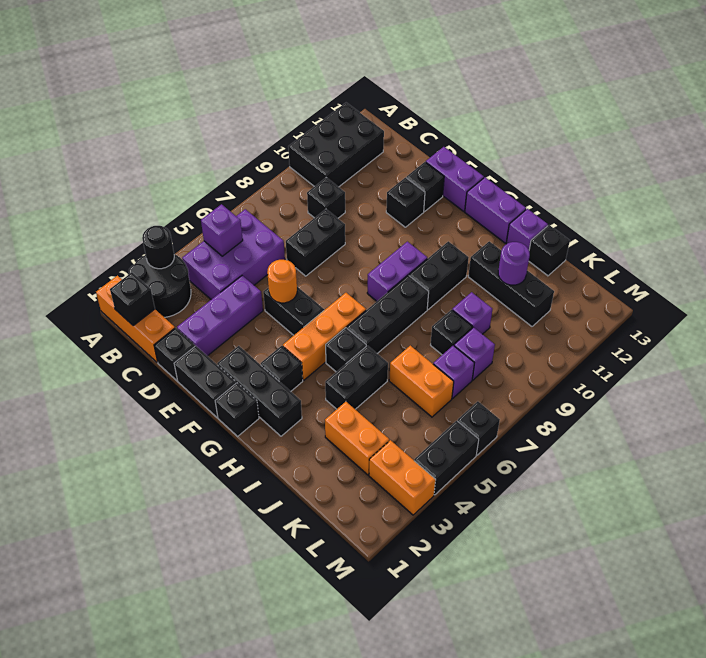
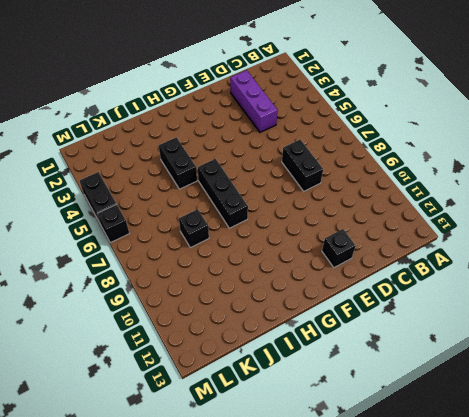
none -> orange brick A1:C1 level 1
none -> black round brick A2:B3 level 1
none -> black brick A10:B12 level 1
none -> purple brick B4:C6 level 1

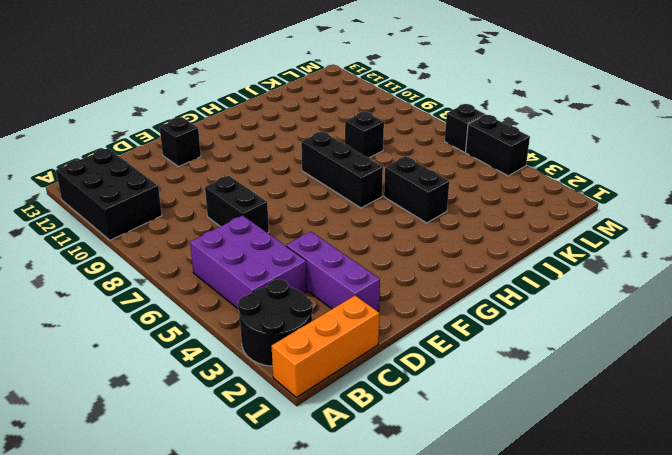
none -> black brick C9 level 1
none -> black brick D1 level 1
none -> black brick E1:F1 level 1
none -> black brick E5:F5 level 1

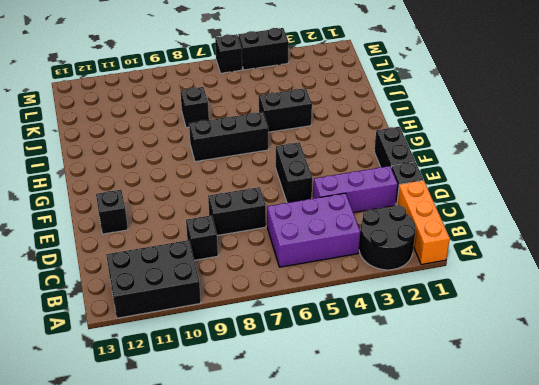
none -> black brick E11 level 1
none -> purple brick E13:F13 level 1
none -> black brick F2:H2 level 1
none -> black brick G1 level 1

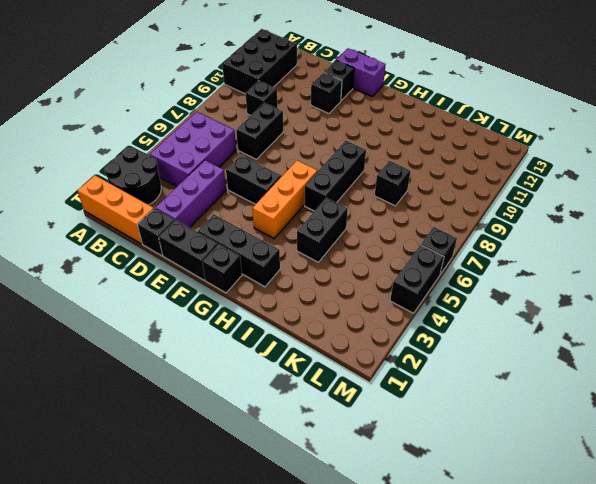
none -> black brick G3 level 1
none -> purple brick G8:G9 level 1
none -> purple brick G13:H13 level 1
none -> black brick H5 level 1

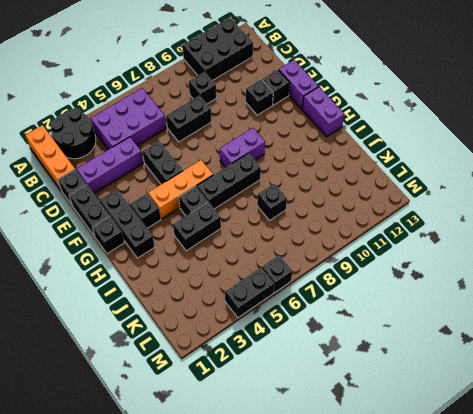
none -> black brick H9:H10 level 1
none -> black brick I11:K11 level 1
none -> purple brick I13 level 1
none -> orange brick J3:K3 level 1

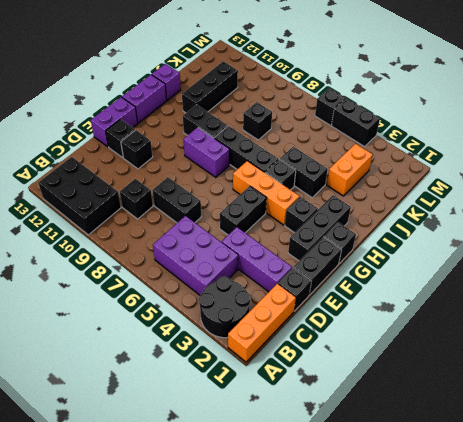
none -> orange brick J6:K6 level 1
none -> purple brick J9 level 1
none -> black brick J13 level 1
none -> purple brick K7 level 1

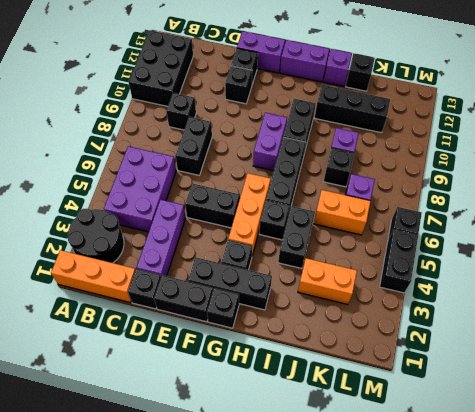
none -> purple brick K8 level 1
none -> orange brick L3:M3 level 1
none -> black round brick A3 level 2
none -> black brick B1 level 2

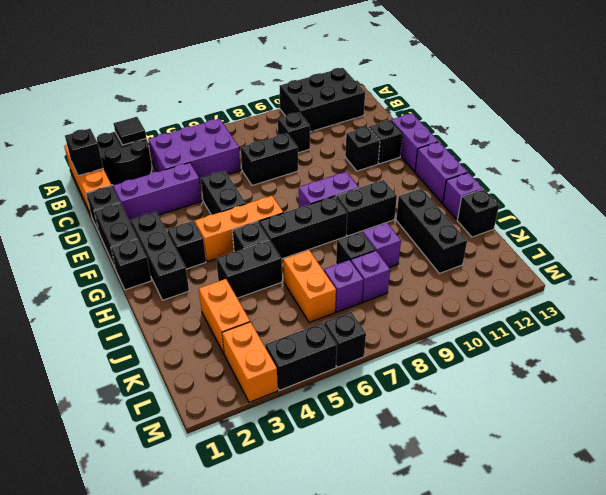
black tile A3 level 2 -> black round brick A3 level 2
none -> purple brick B5 level 2
none -> orange round brick E5 level 2
none -> purple round brick J11 level 2

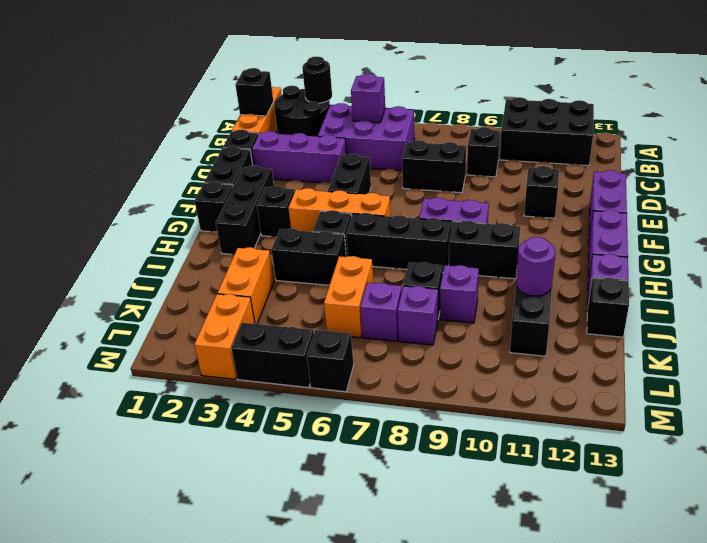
none -> black brick E12 level 1
none -> orange round brick E5 level 2

